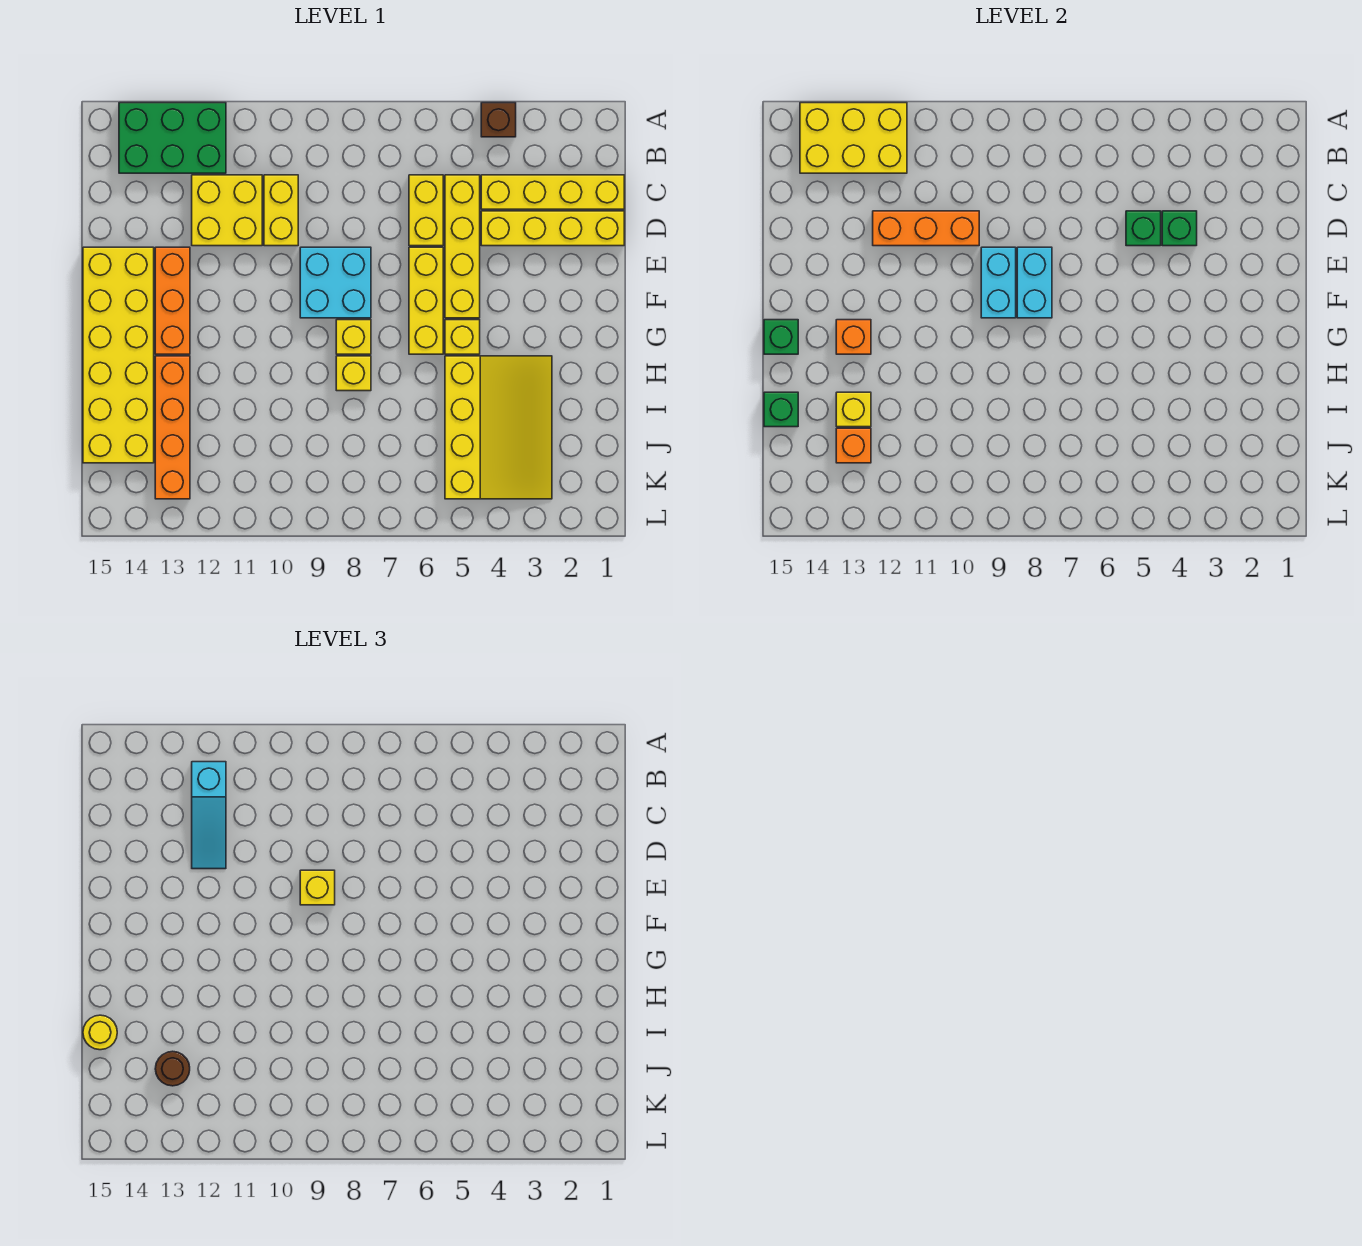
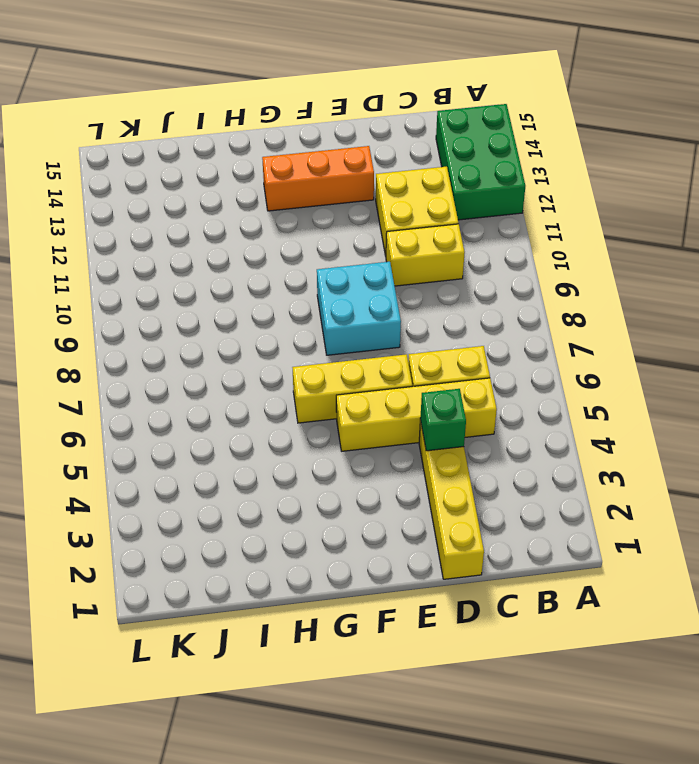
none -> brown brick A4 level 1
none -> yellow brick C1:C4 level 1
none -> yellow brick E14:J15 level 1
none -> yellow brick G5 level 1

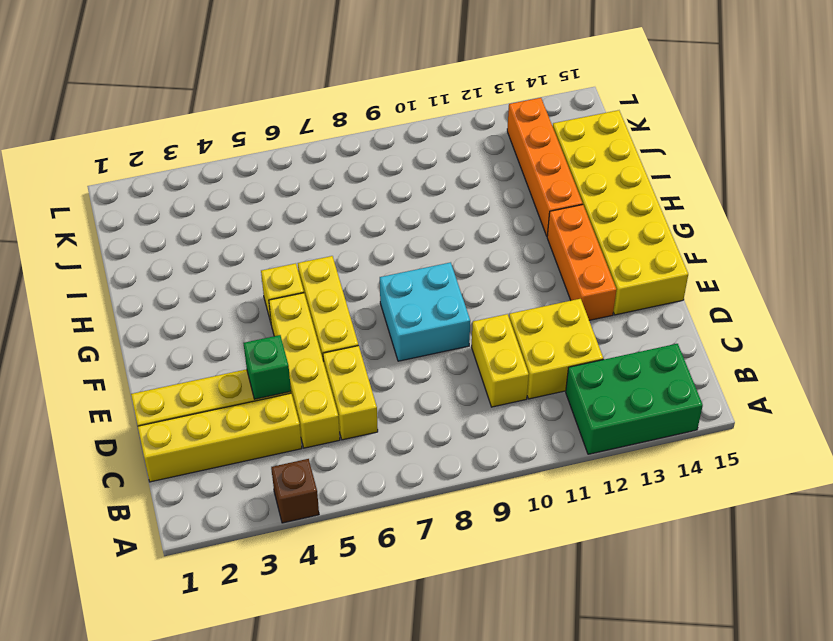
none -> yellow brick G8 level 1
none -> yellow slope H3:K5 level 1 top 5
none -> yellow brick H8 level 1
none -> yellow brick A12:B14 level 2

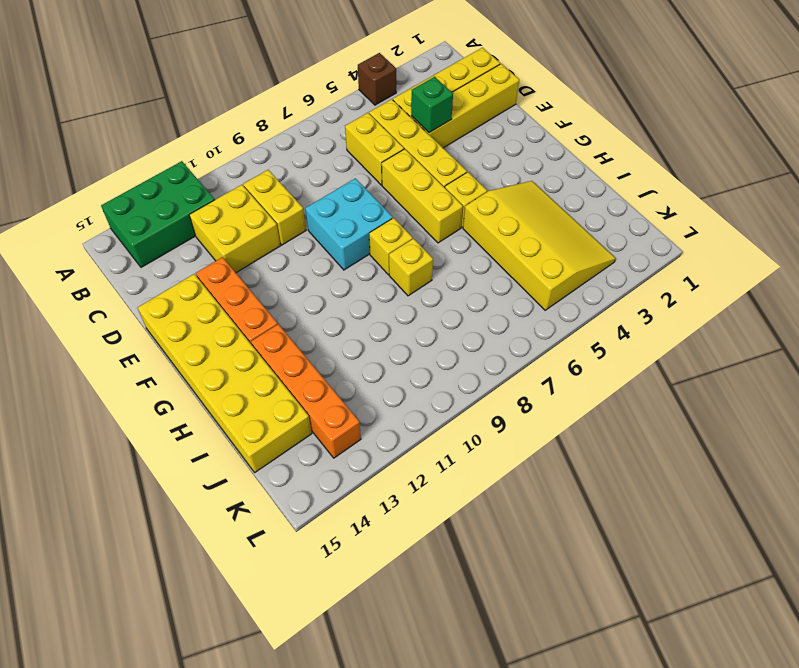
none -> yellow brick A12:B14 level 2
none -> green brick D5 level 2
none -> orange brick D10:D12 level 2
none -> cyan brick E8:F8 level 2

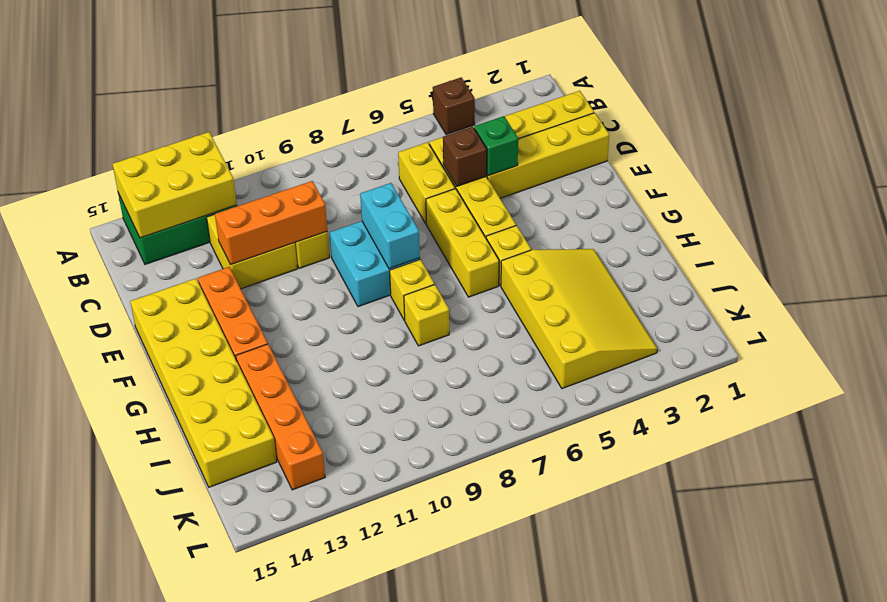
brown brick D5 level 2 -> green brick D5 level 2
none -> cyan brick E9:F9 level 2
none -> orange brick G13 level 2
none -> green brick G15 level 2
none -> yellow brick I13 level 2

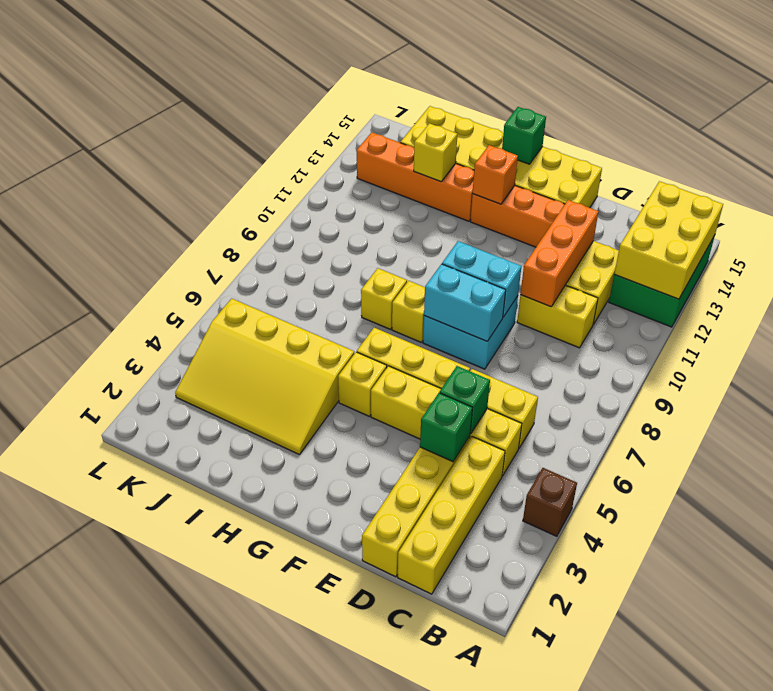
none -> green brick I15 level 2
none -> orange brick J13 level 2
none -> cyan slope B12:D12 level 3 top B
none -> yellow brick E9 level 3

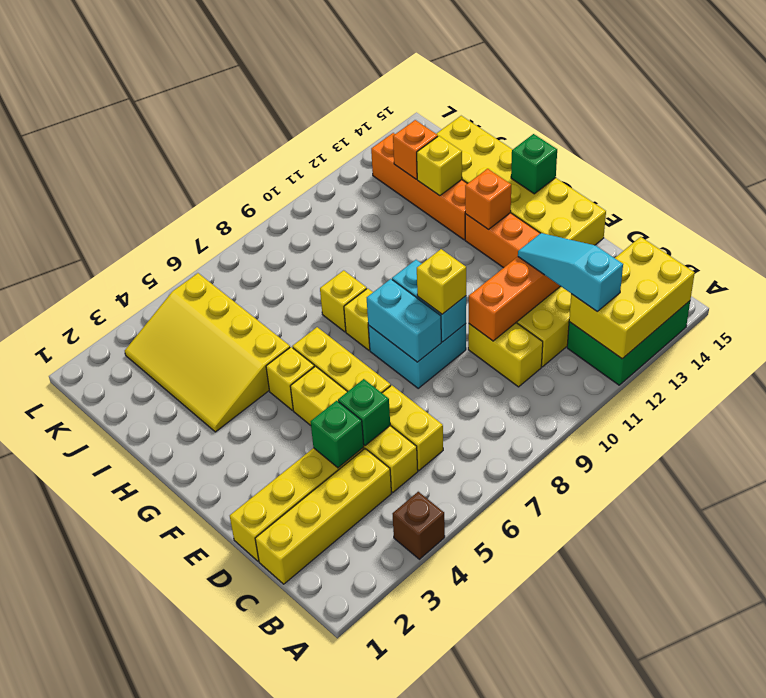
none -> green brick I15 level 2
none -> yellow round brick I15 level 3
none -> brown round brick J13 level 3

